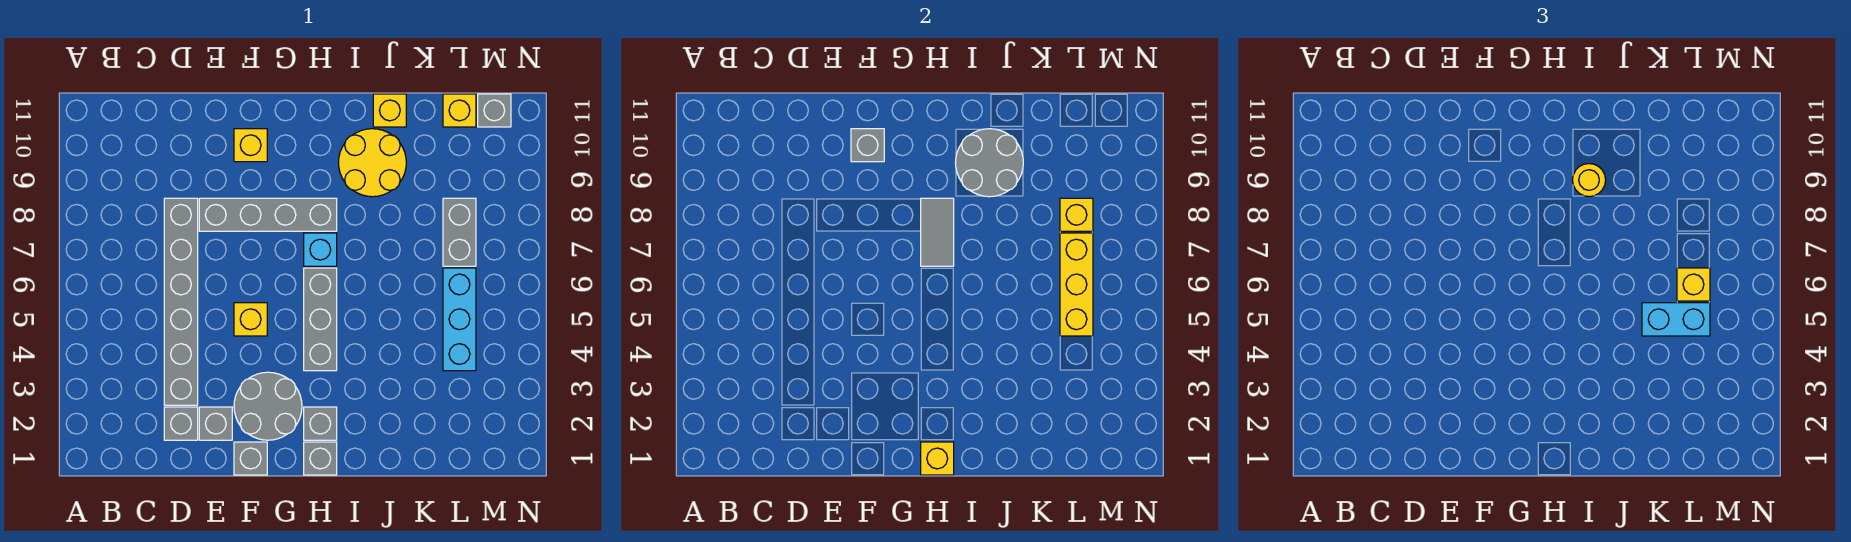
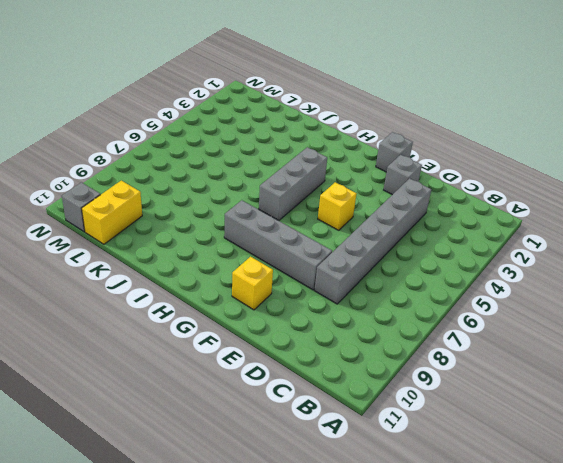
yellow brick L10:L11 level 1 -> yellow brick L11 level 1
none -> grey brick D2 level 1
none -> grey round brick F2:G3 level 1
none -> grey brick H1 level 1

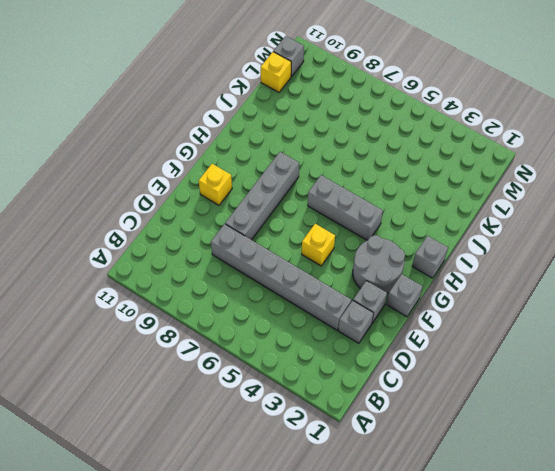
none -> grey brick H2 level 1
none -> cyan brick H7 level 1
none -> yellow round brick I9:J10 level 1

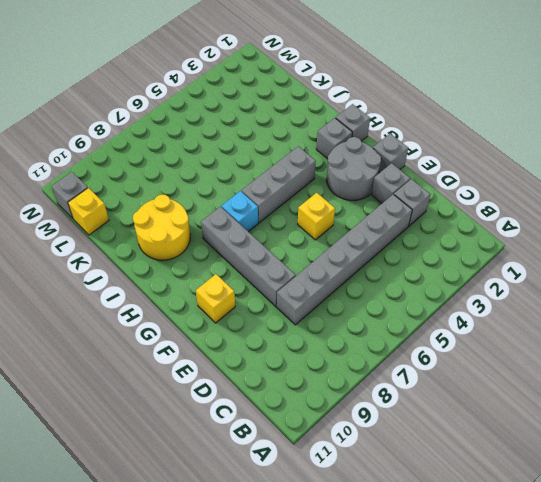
none -> yellow brick J11 level 1
none -> cyan brick L4:L6 level 1
none -> grey brick L7:L8 level 1

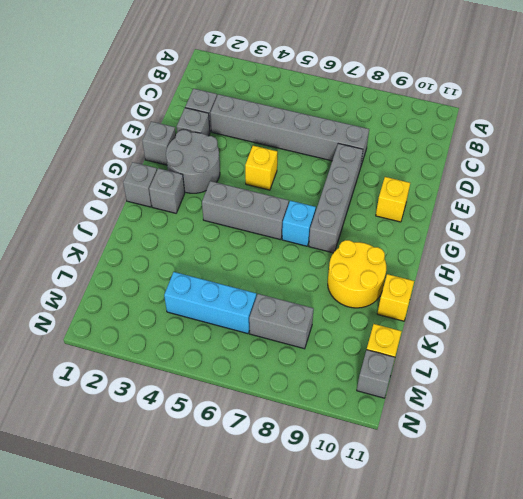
none -> grey brick F10 level 2
none -> yellow brick H1 level 2
none -> grey tile H7:H8 level 2

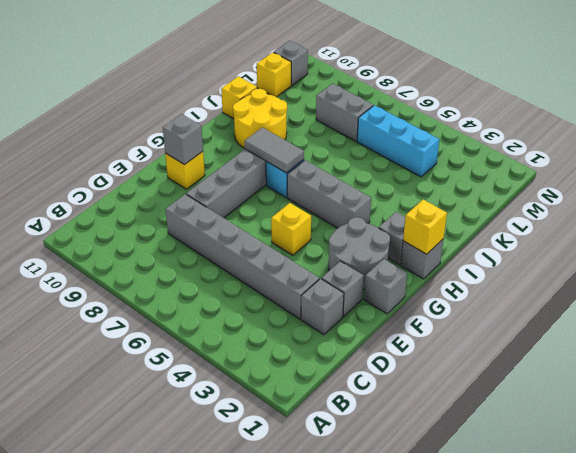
none -> grey round brick I9:J10 level 2
none -> yellow brick L5:L7 level 2
none -> yellow brick L8 level 2

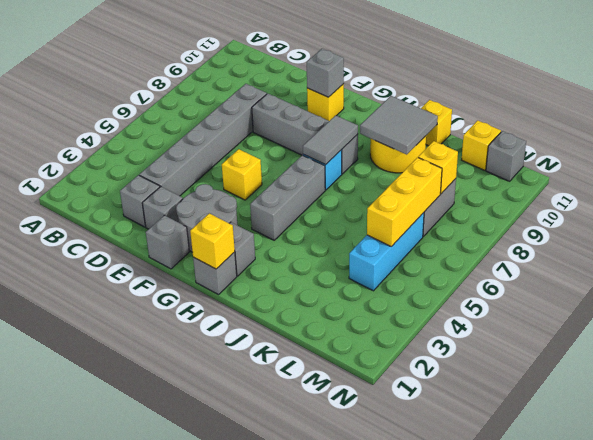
grey tile I9:J10 level 2 -> grey round brick I9:J10 level 2
none -> yellow round brick I9 level 3
none -> cyan brick K5:L5 level 3
none -> yellow brick L6 level 3

